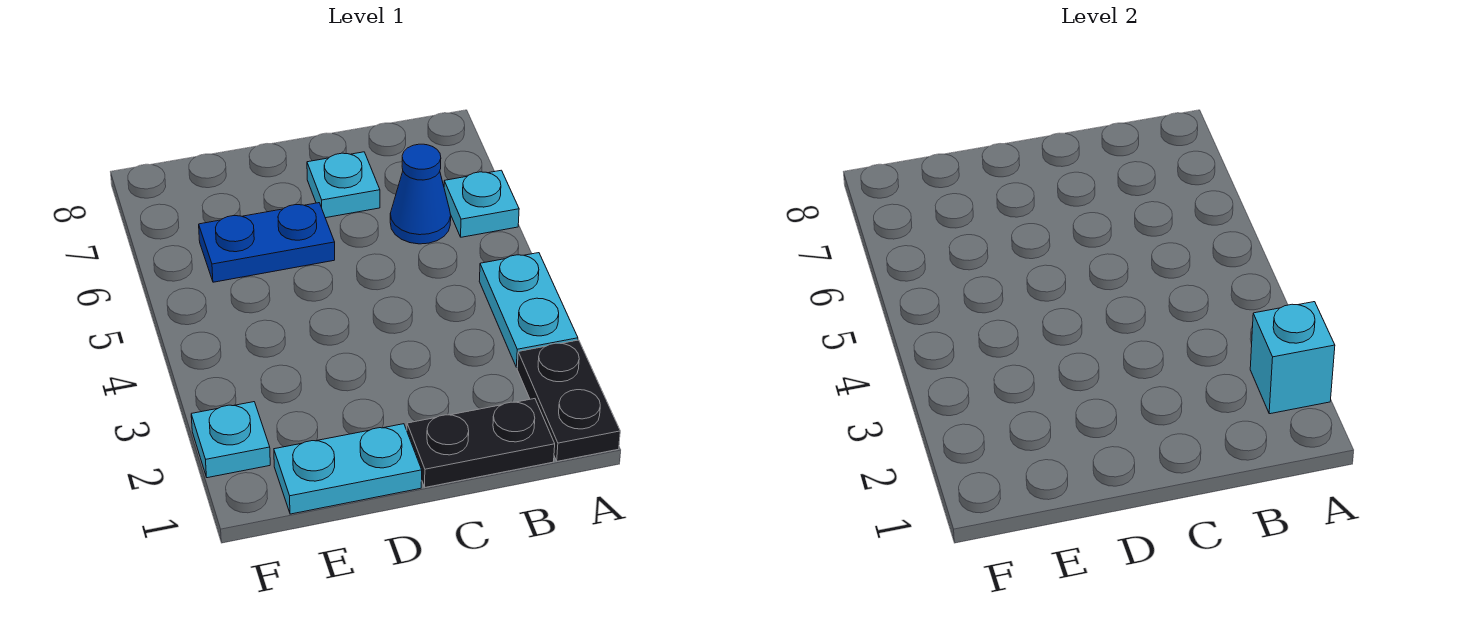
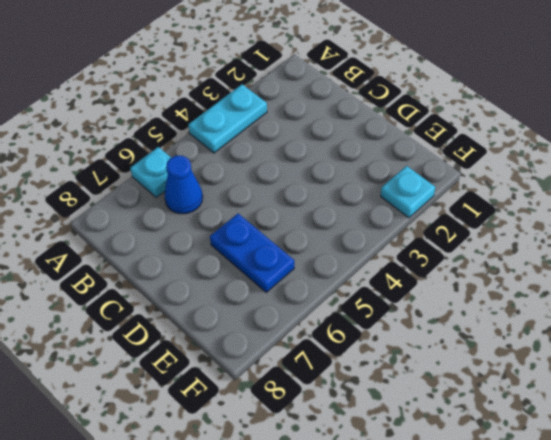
none -> black plate A1:A2 level 1
none -> black plate B1:C1 level 1

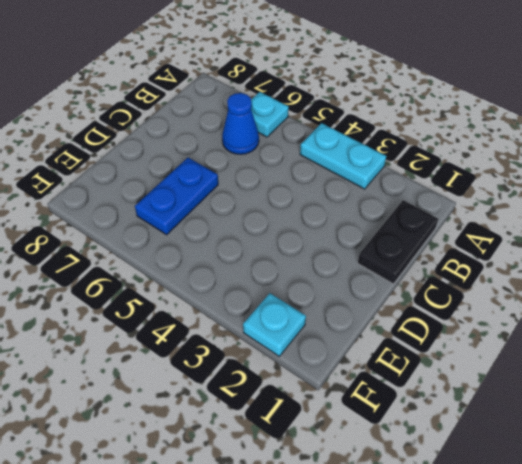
none -> black plate A1:A2 level 1
none -> cyan plate C7 level 1

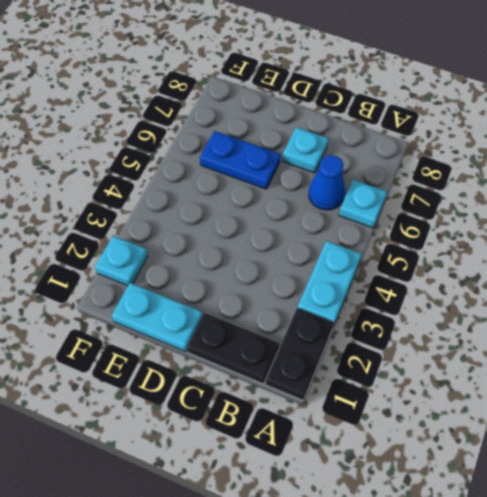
none -> cyan brick A2 level 2

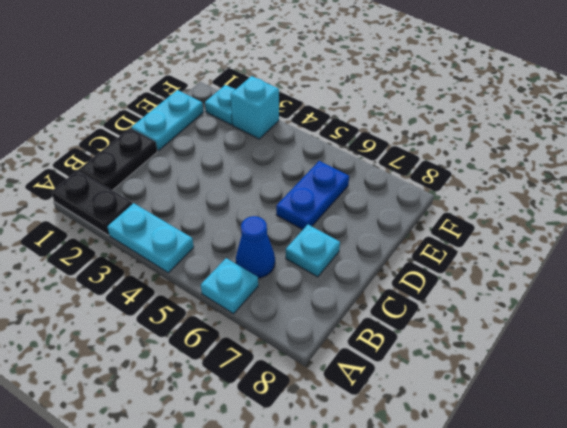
cyan brick F3 level 1 -> cyan brick A2 level 2

